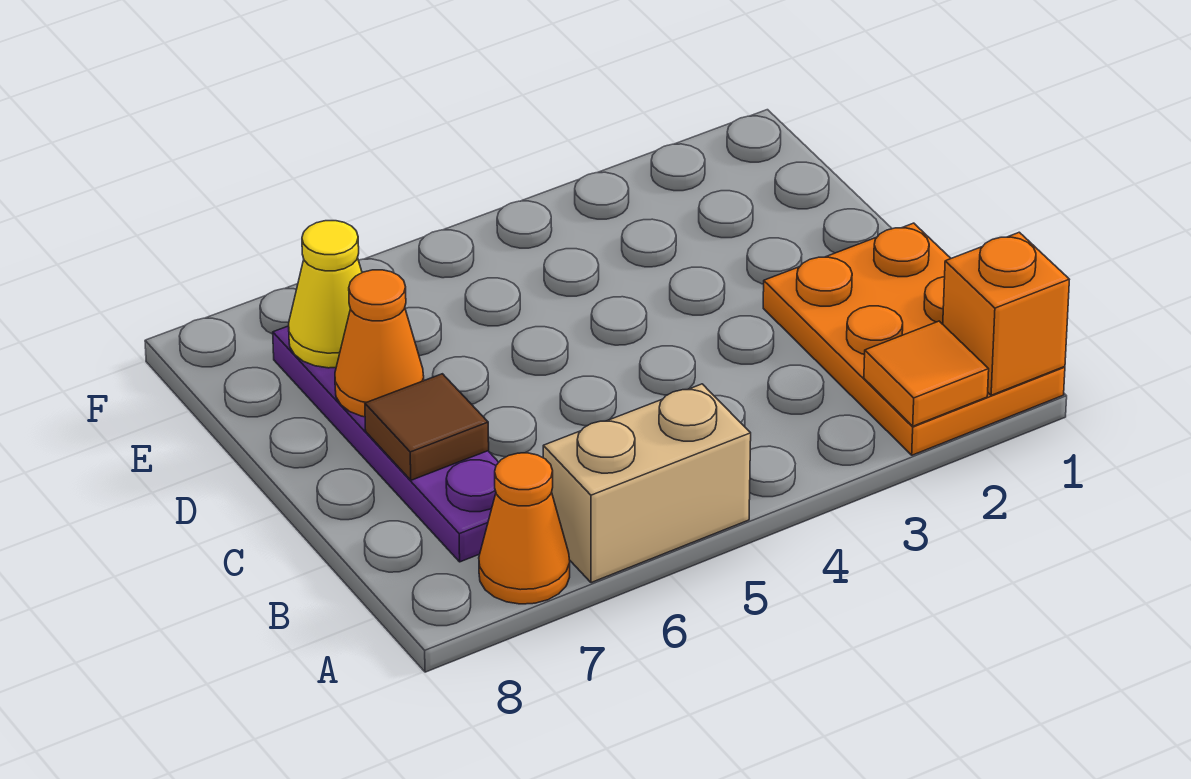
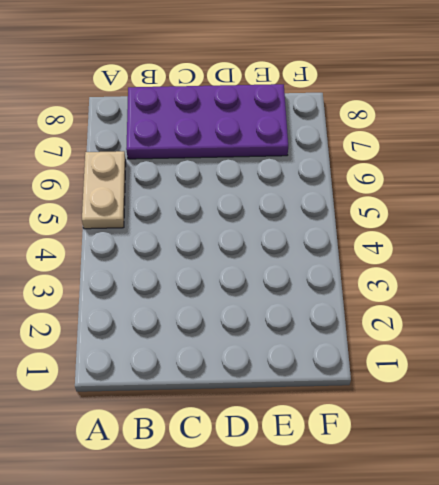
tan plate A5:A6 level 1 -> tan brick A5:A6 level 1
purple plate B7:E8 level 1 -> purple plate B7:E7 level 1
none -> orange plate A1:C2 level 1
none -> orange cone A7 level 1

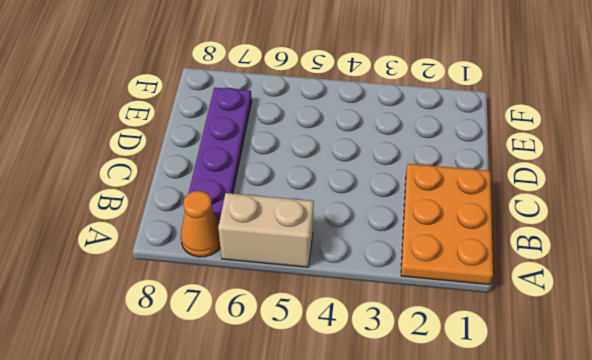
none -> orange brick A1 level 2
none -> orange tile A2 level 2

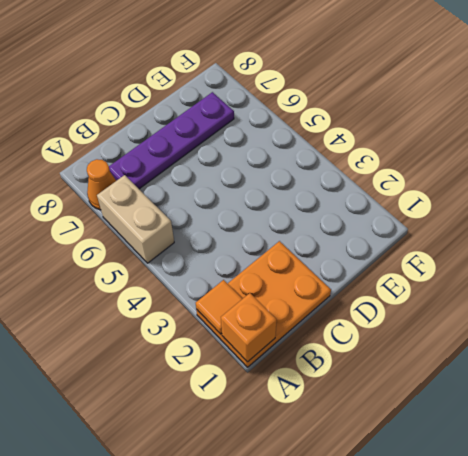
none -> brown tile C7 level 2
none -> orange cone D7 level 2

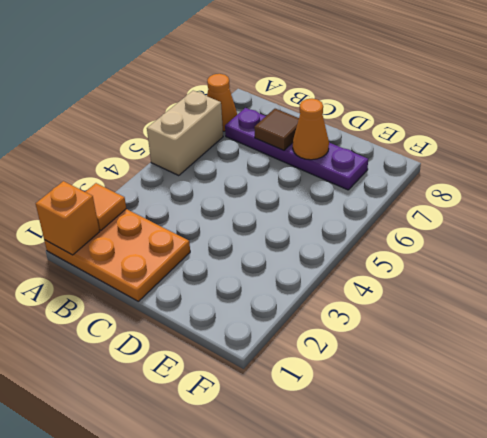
none -> yellow cone E7 level 2

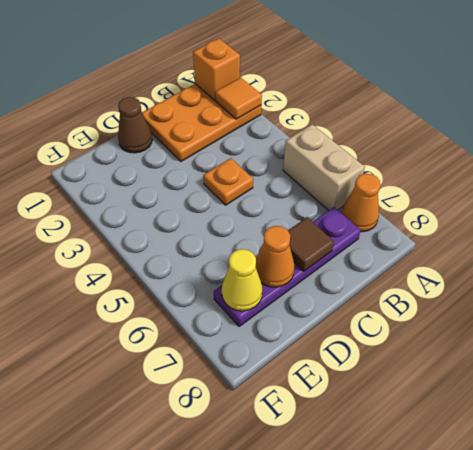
orange plate C4 level 1 -> none
brown cone D1 level 1 -> none

